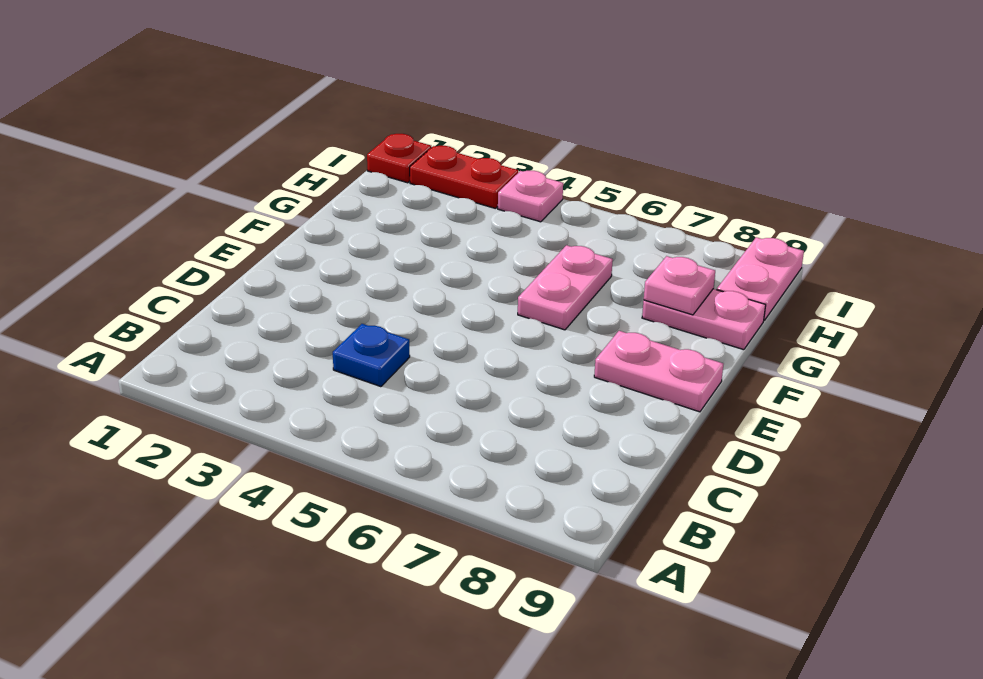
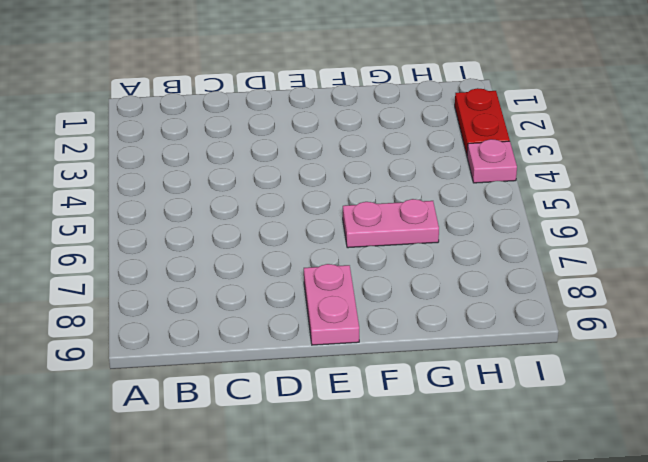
none -> blue plate C4 level 1
none -> pink plate G8:G9 level 1

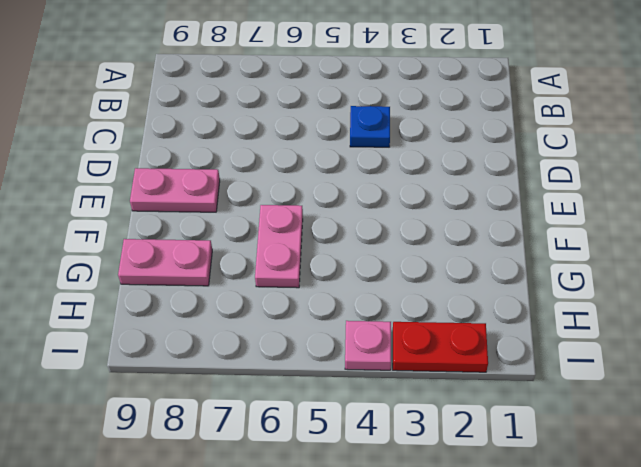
none -> pink plate H9:I9 level 1
none -> red plate I1 level 1

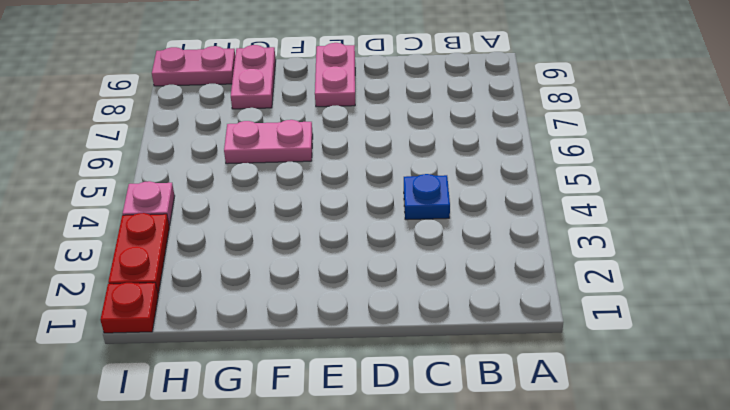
none -> pink plate G8 level 2

